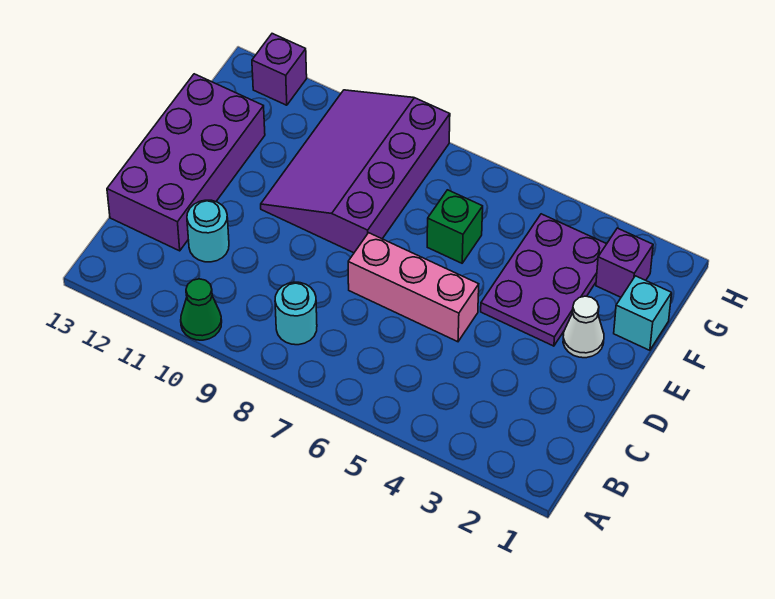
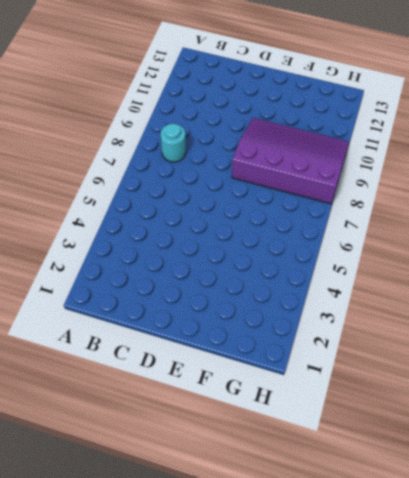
none -> green cone A10 level 1
none -> cyan round brick C11 level 1
none -> purple brick C12:F13 level 1

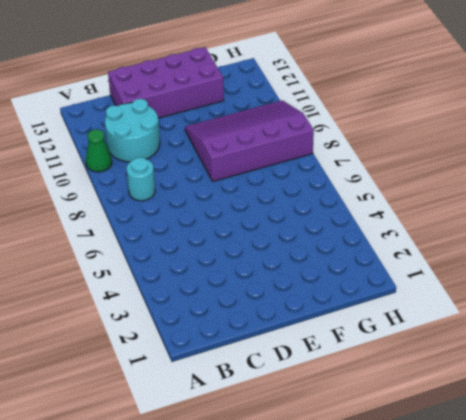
cyan round brick B10:C11 level 1 -> cyan round brick C11 level 1
none -> pink brick D5:D7 level 1
none -> white cone E2 level 1
none -> purple plate E3:G4 level 1

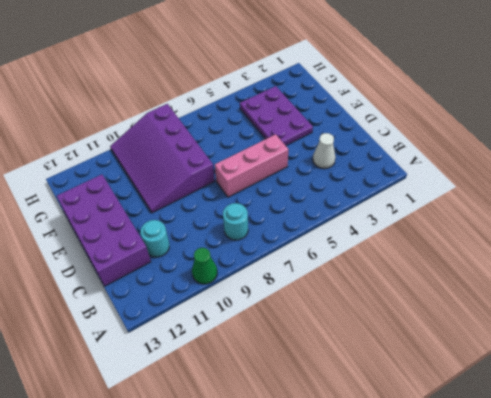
white cone C3 level 1 -> white cone E2 level 1
none -> cyan brick F1 level 1
none -> green brick F6 level 1
none -> purple brick G2 level 1

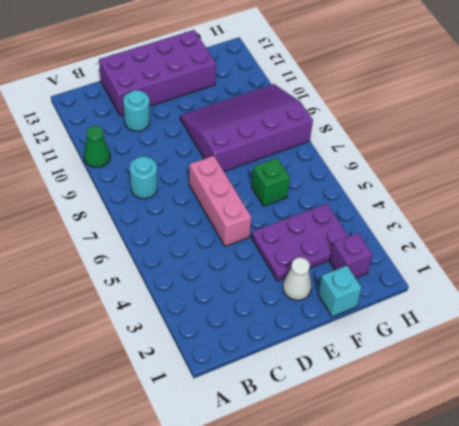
none -> purple brick H12 level 1

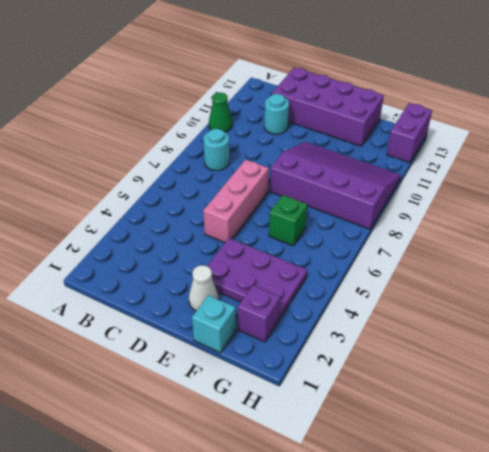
purple brick H12:H13 level 1 -> purple brick H12 level 1

